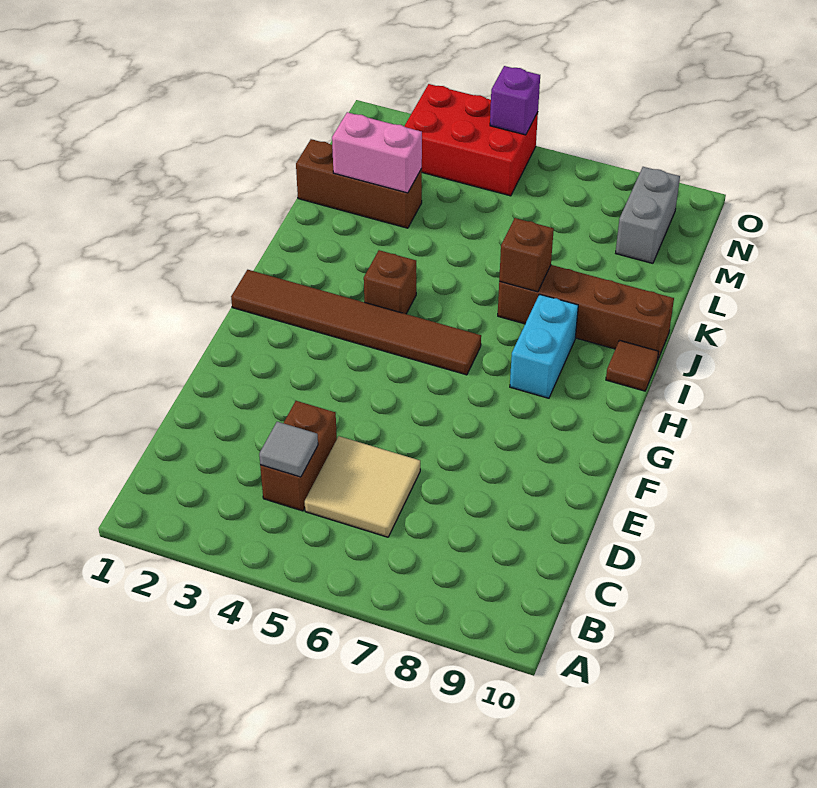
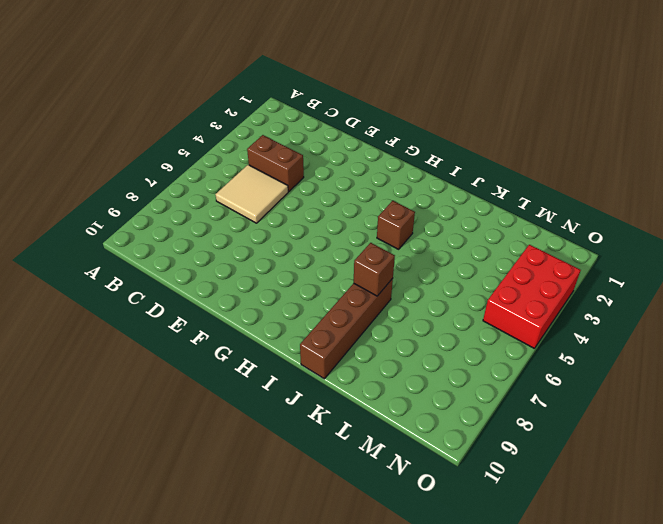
none -> brown tile H1:H6 level 1
none -> cyan brick H8:I8 level 1
none -> brown tile I10 level 1

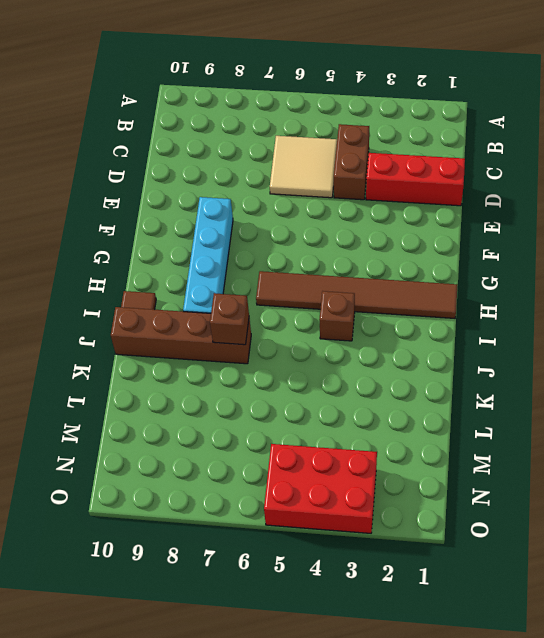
red brick D1:D3 level 1 -> none
cyan brick F8:I8 level 1 -> cyan brick H8:I8 level 1
none -> brown brick L1:L3 level 1
none -> grey brick M9:N9 level 1
none -> grey tile C4 level 2

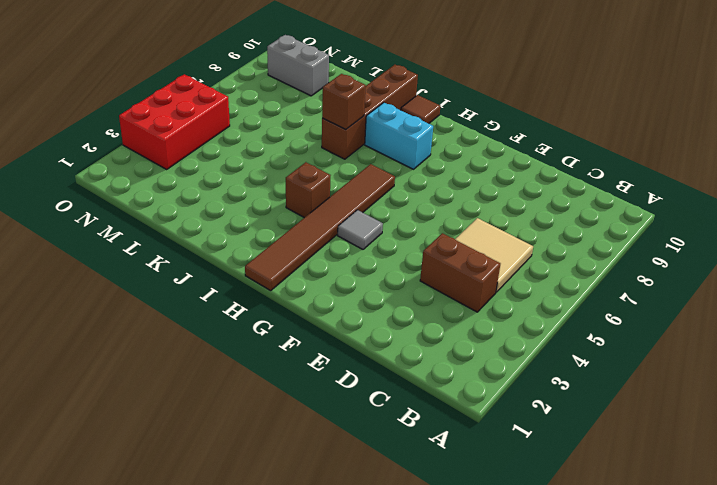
grey tile G4 level 1 -> grey tile C4 level 2
none -> brown brick L1:L3 level 1
none -> pink brick L2:L3 level 2
none -> purple brick O5 level 2

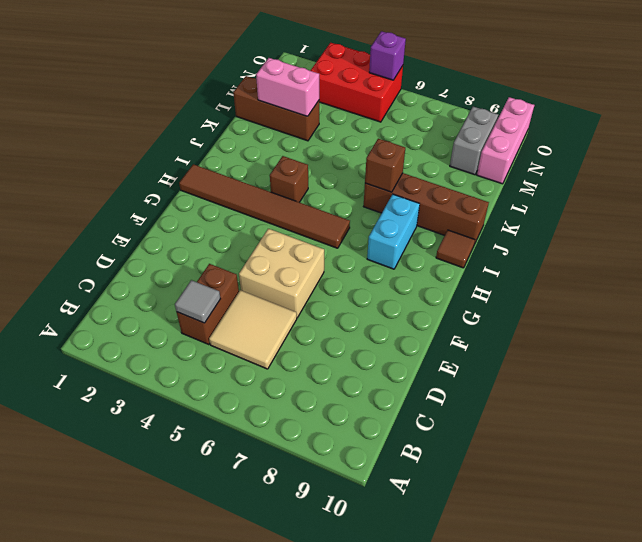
tan brick E5:F6 level 1 -> none
pink brick M10:O10 level 1 -> none

